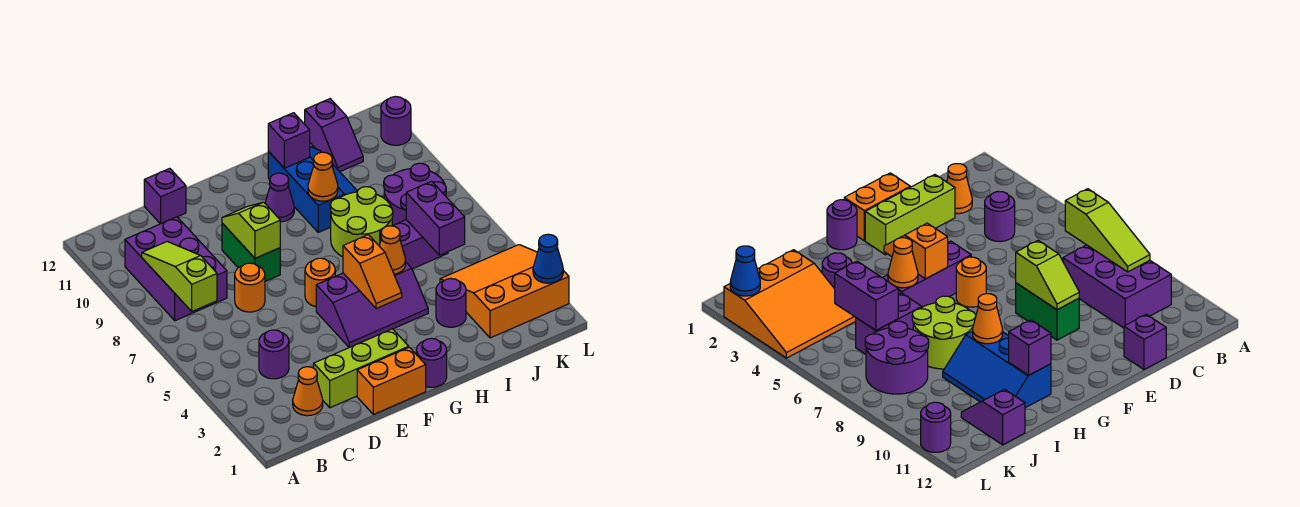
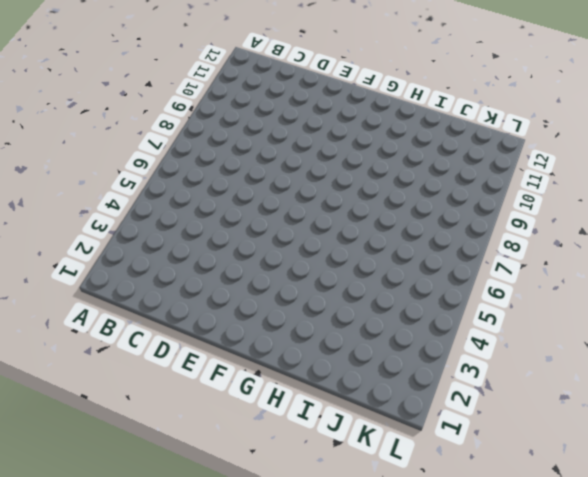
none -> purple brick B8:C10 level 1
none -> orange cone C2 level 1
none -> purple round brick C4 level 1

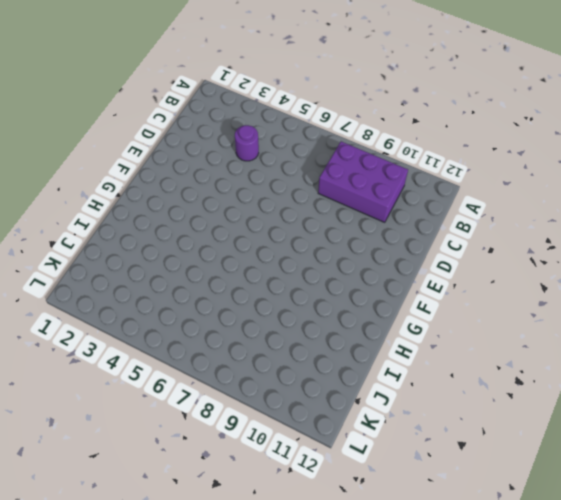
none -> orange cone C2 level 1
none -> lime brick D2:F2 level 1
none -> orange round brick D7 level 1

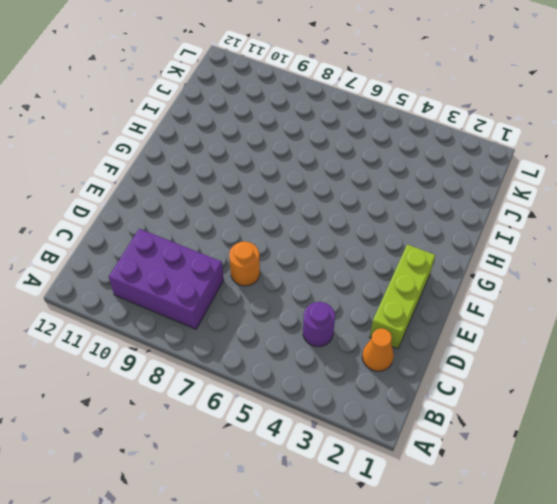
none -> purple brick D12 level 1
none -> orange brick E1:F1 level 1
none -> green brick E8:E9 level 1

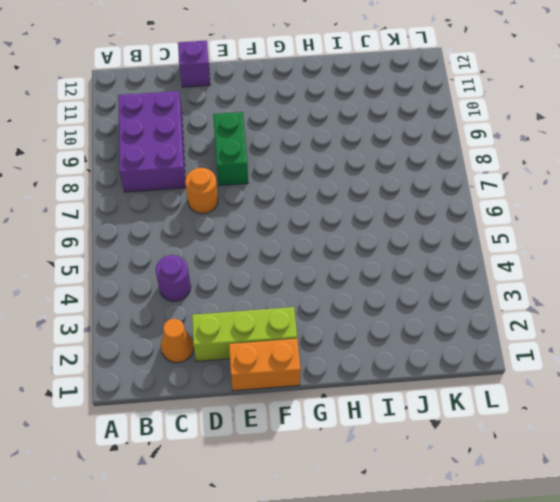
none -> purple slope F4:H5 level 1 top 5
none -> orange round brick F6 level 1
none -> purple round brick G1 level 1

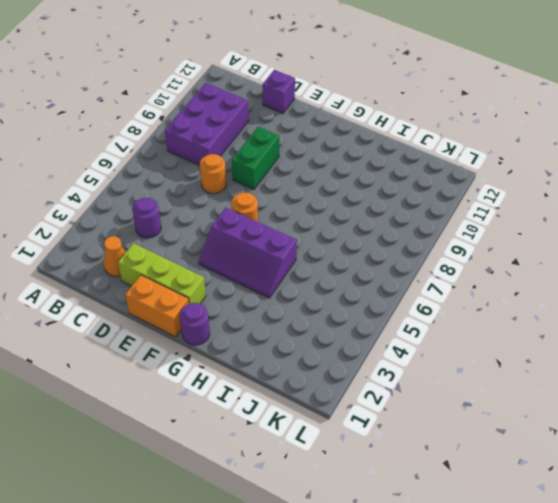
none -> purple cone G10 level 1
none -> lime round brick H7:I8 level 1
none -> blue slope H9:I11 level 1 top H

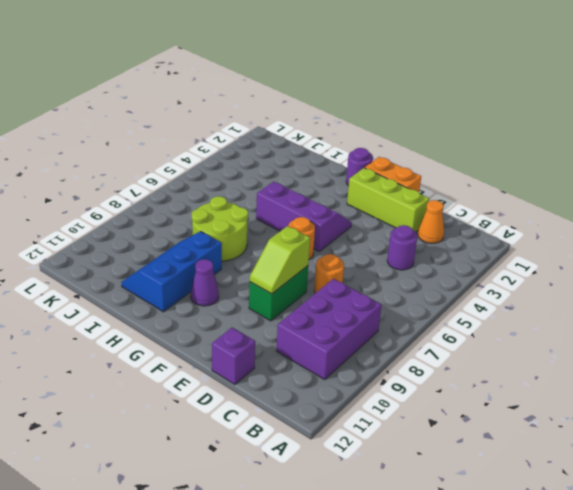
none -> purple round brick I3 level 1
none -> purple brick I6:J6 level 1
none -> orange slope J2:L4 level 1 top 2

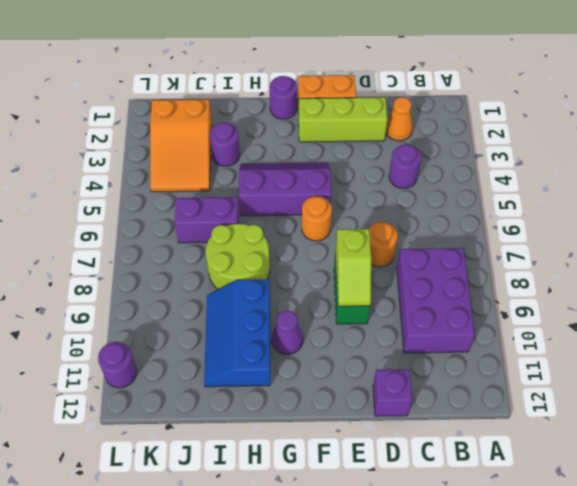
orange slope J2:K4 level 1 top 2 -> orange slope J2:L4 level 1 top 2
none -> purple round brick J7:K8 level 1
none -> purple slope J11:J12 level 1 top 12
none -> lime slope B7:B9 level 2 top 7

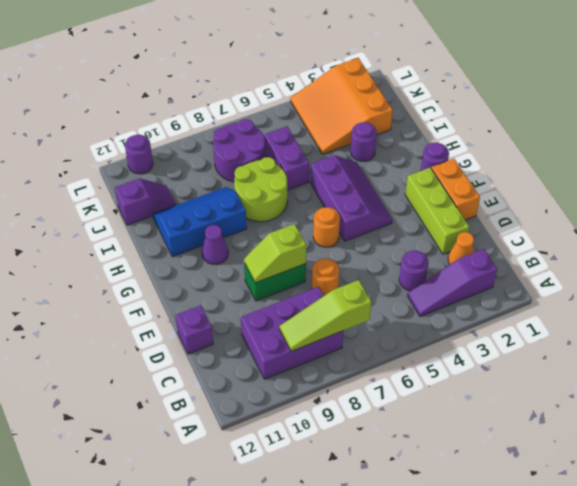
purple slope B2:B4 level 1 top 2 -> none
none -> orange slope G4:G5 level 2 top 5
none -> orange cone H5 level 2
none -> orange cone H9 level 2

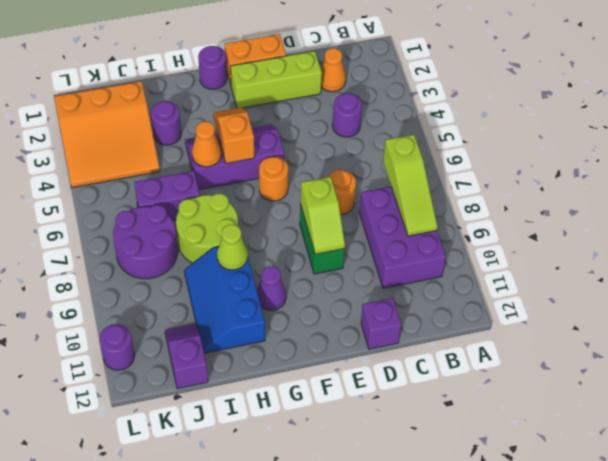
lime cone H9 level 2 -> orange cone H9 level 2
none -> purple brick H11 level 2
none -> purple brick J5:J6 level 2
none -> blue cone L2 level 2

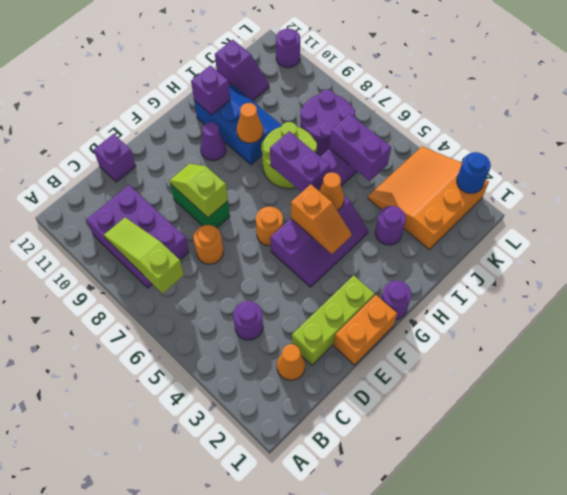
purple brick H6:H7 level 2 -> none
blue round brick L2 level 2 -> blue cone L2 level 2

